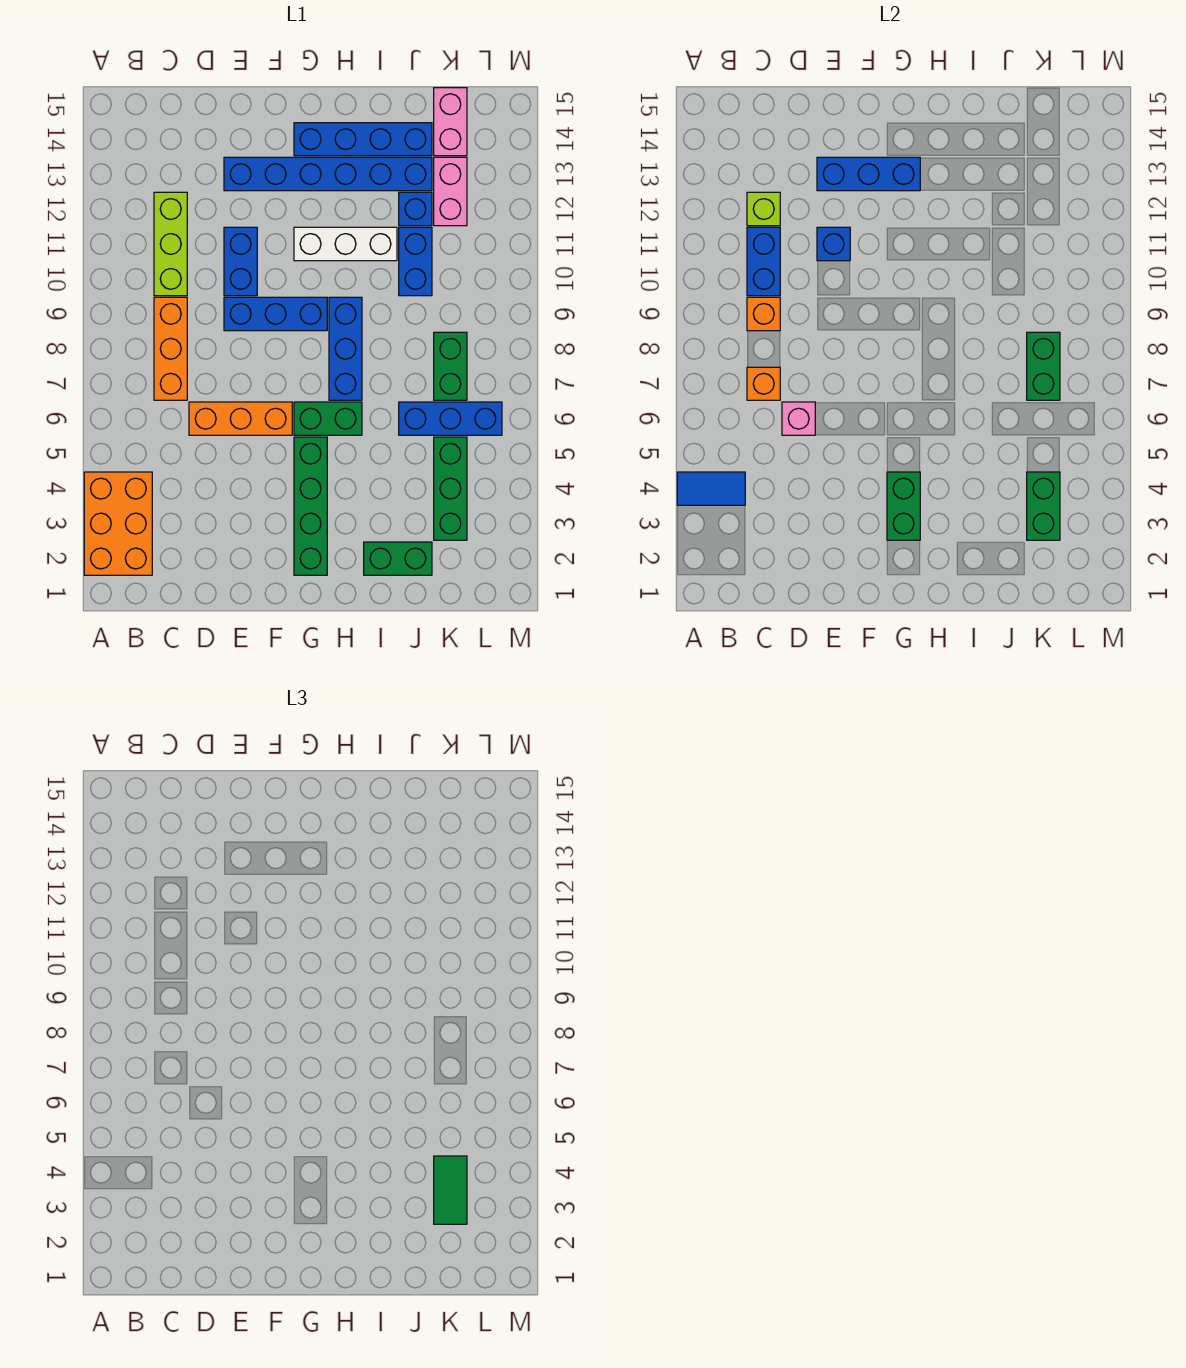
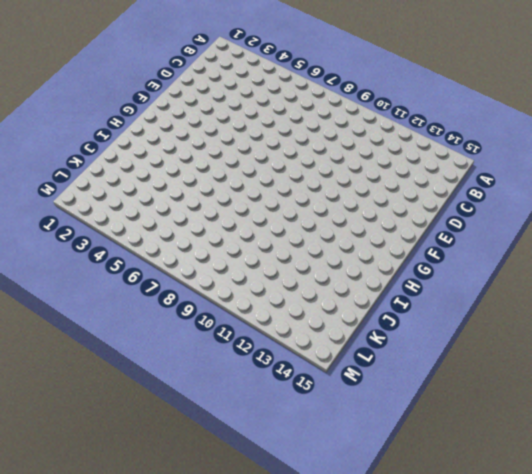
none -> orange brick A2:B4 level 1
none -> orange brick C7:C9 level 1
none -> lime brick C10:C12 level 1
none -> orange brick D6:F6 level 1

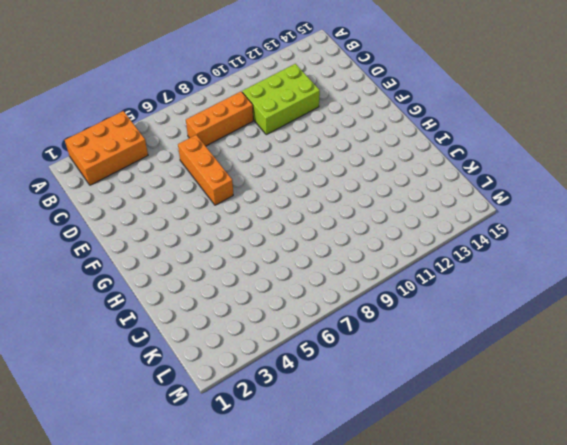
lime brick C10:D12 level 1 -> lime brick C10:C12 level 1
none -> blue brick E9:G9 level 1
none -> blue brick E10:E11 level 1
none -> blue brick E13:J13 level 1
none -> green brick G2:G5 level 1

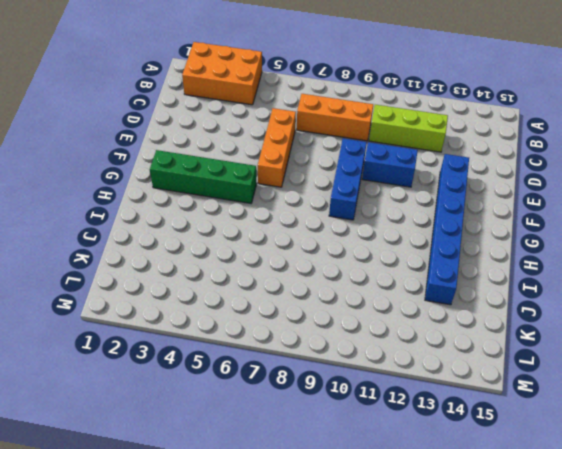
none -> green brick G6:H6 level 1
none -> white brick G11:I11 level 1
none -> blue brick G14:J14 level 1
none -> blue brick H7:H9 level 1

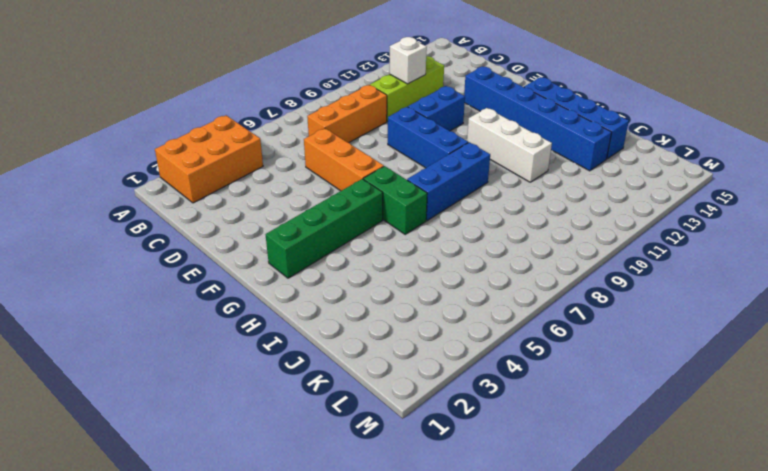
white brick C11 level 2 -> blue brick C10:C11 level 2
none -> green brick I2:J2 level 1
none -> blue brick J6:L6 level 1
none -> blue brick J10:J11 level 1
none -> blue brick J12 level 1

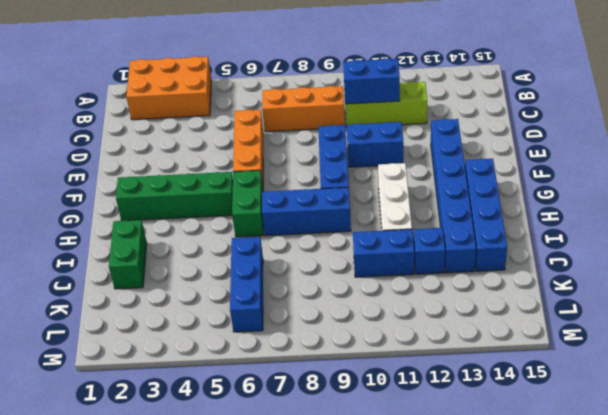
none -> green brick K3:K5 level 1
none -> green brick K7:K8 level 1
none -> pink brick K12:K13 level 1
none -> pink brick K14:K15 level 1

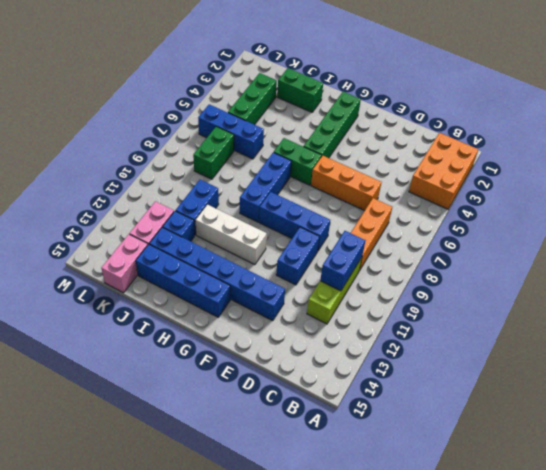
none -> blue tile A4:B4 level 2
none -> orange brick C7 level 2
none -> orange brick C9 level 2
none -> lime brick C12 level 2

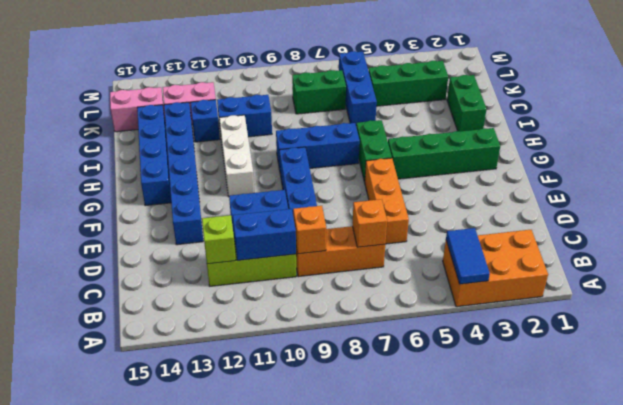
none -> pink brick D6 level 2
none -> blue brick E11 level 2
none -> blue brick E13:G13 level 2
none -> green brick G3:G4 level 2

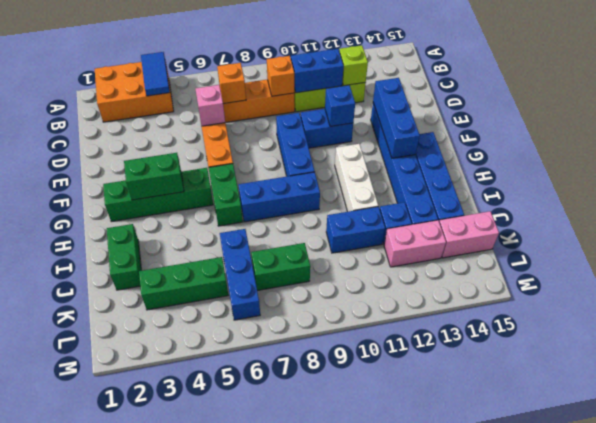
none -> green brick K3:K4 level 2
none -> green brick K7:K8 level 2
none -> green tile K3:K4 level 3

